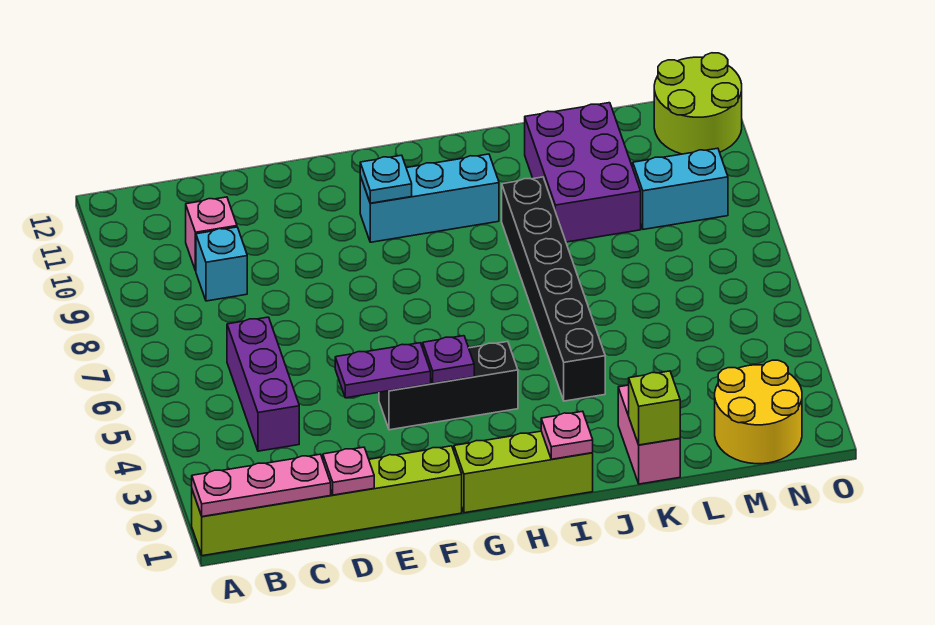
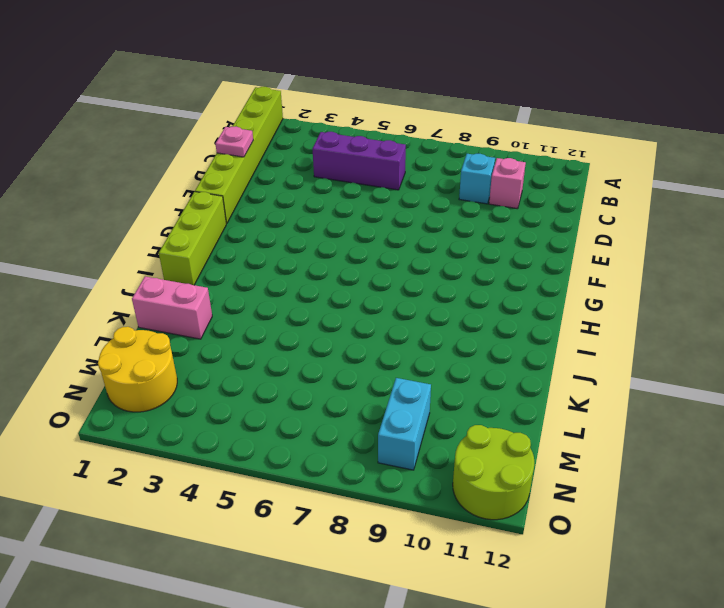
none -> black brick F4:H4 level 1
none -> cyan brick G10:I10 level 1
none -> black brick J4:J9 level 1

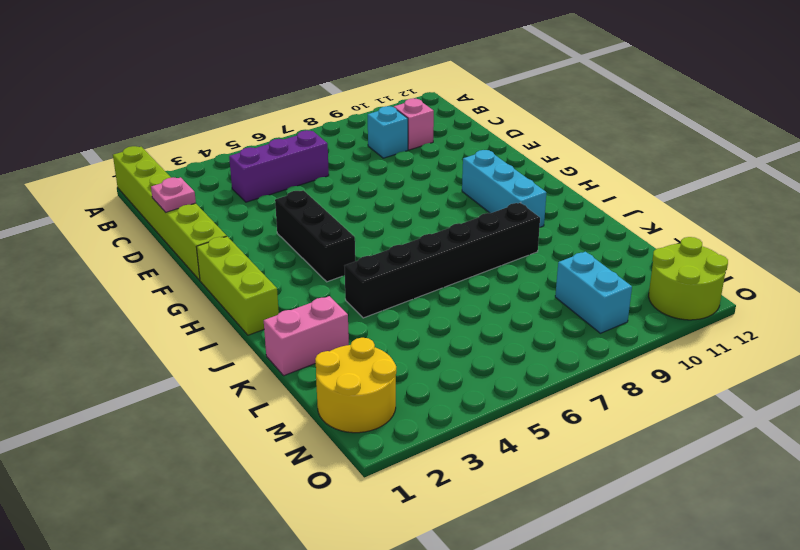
none -> purple brick K9:L11 level 1
none -> pink plate A1:C1 level 2
none -> purple plate E4:F4 level 2

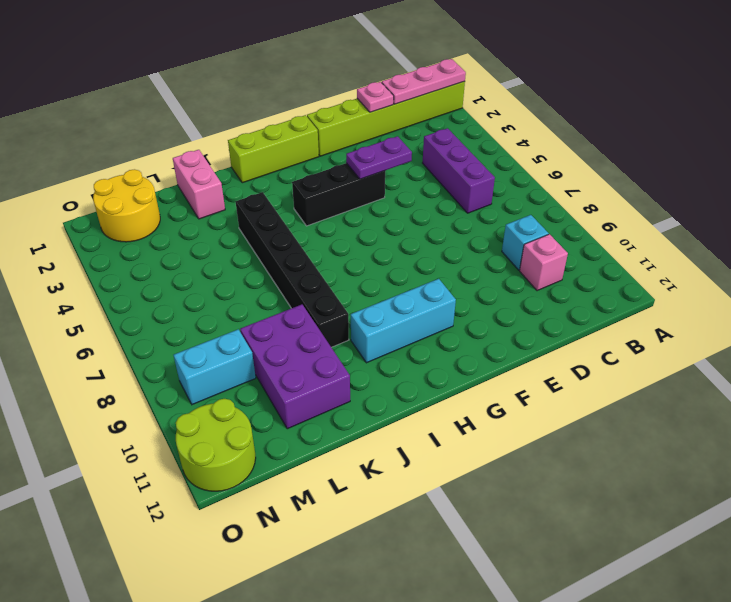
none -> purple plate G4 level 2
none -> cyan plate G10 level 2
none -> pink plate I1 level 2

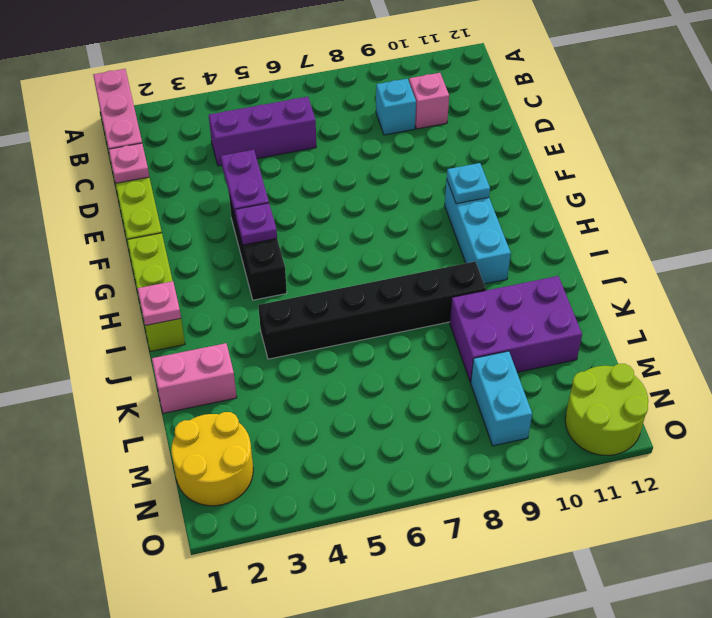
none -> lime brick K1 level 2

